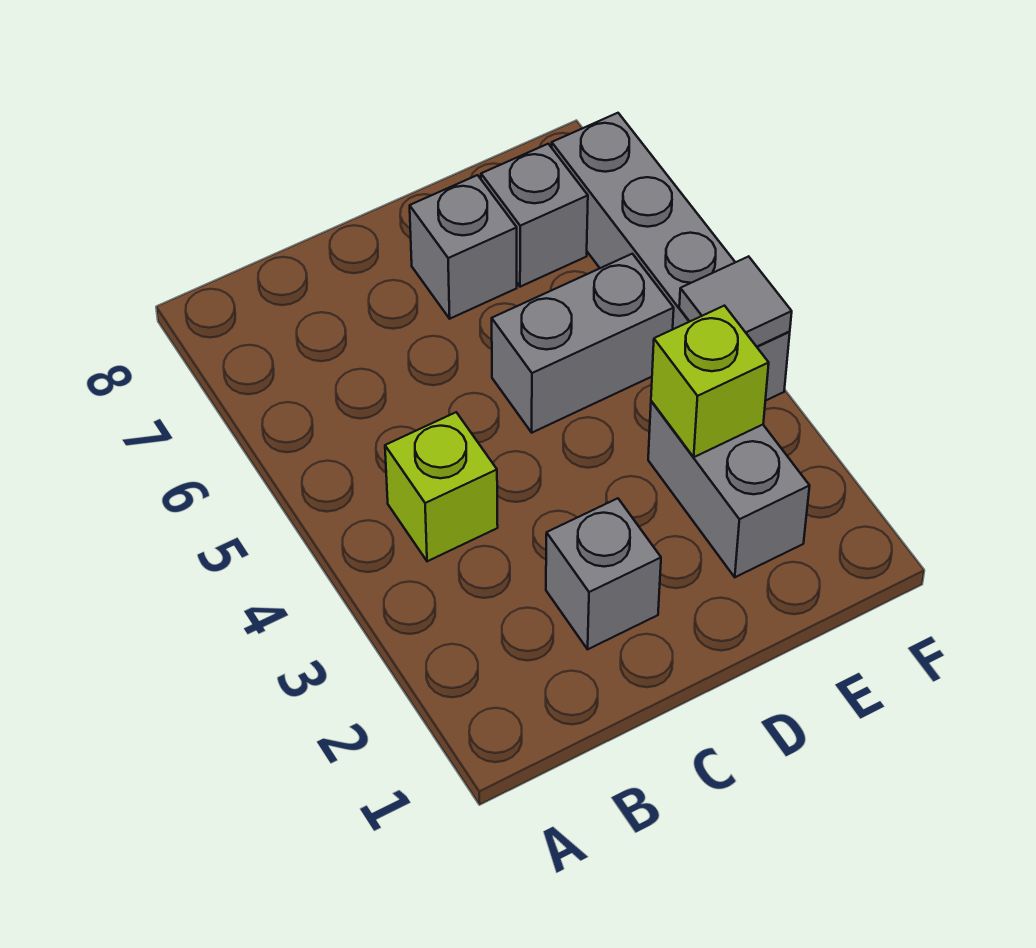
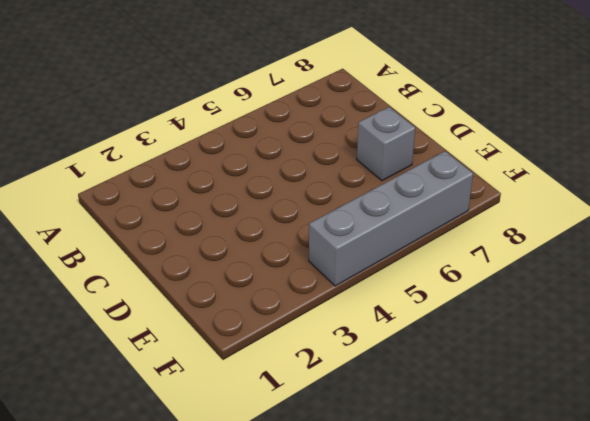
none -> lime brick B4 level 1
none -> grey brick C2 level 1

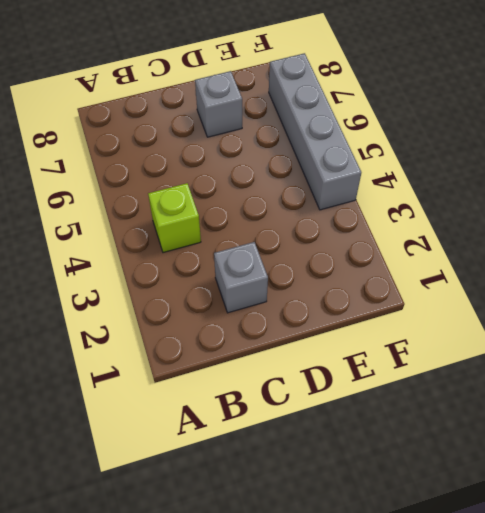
none -> grey brick D5:E5 level 1
none -> grey brick E2:E3 level 1

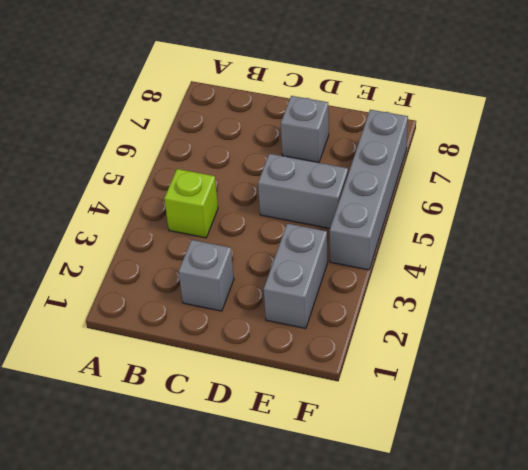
none -> grey brick E7 level 1
none -> lime brick E3 level 2

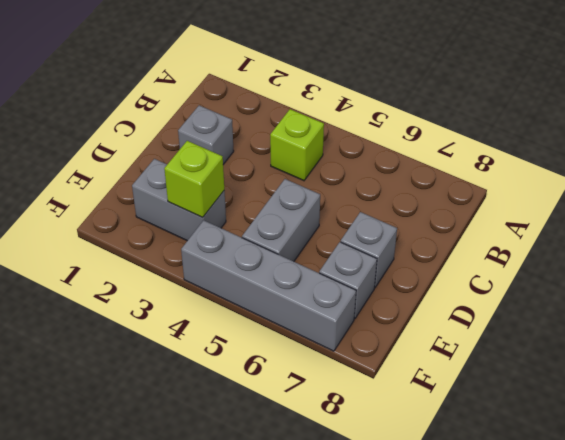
none -> grey tile F4 level 2

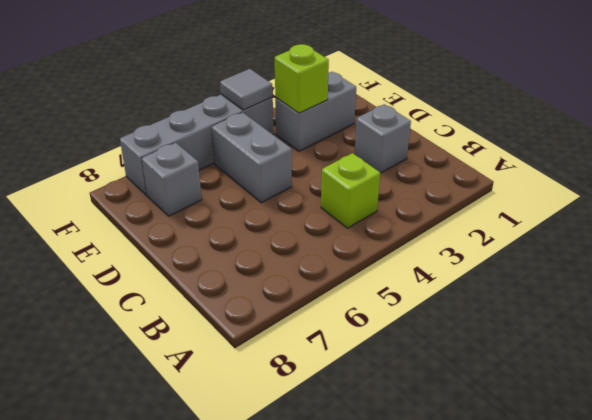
none -> grey brick D7 level 1

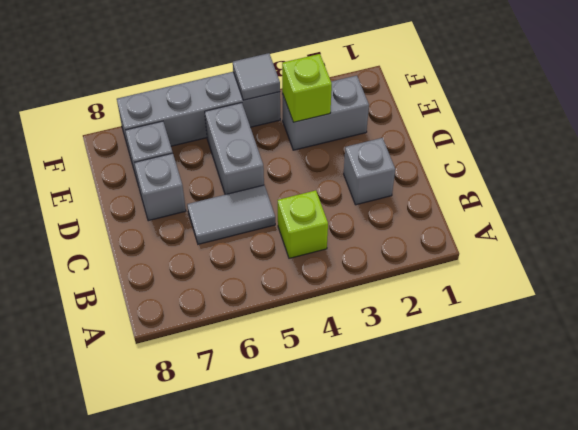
grey tile C5:C6 level 1 -> none

